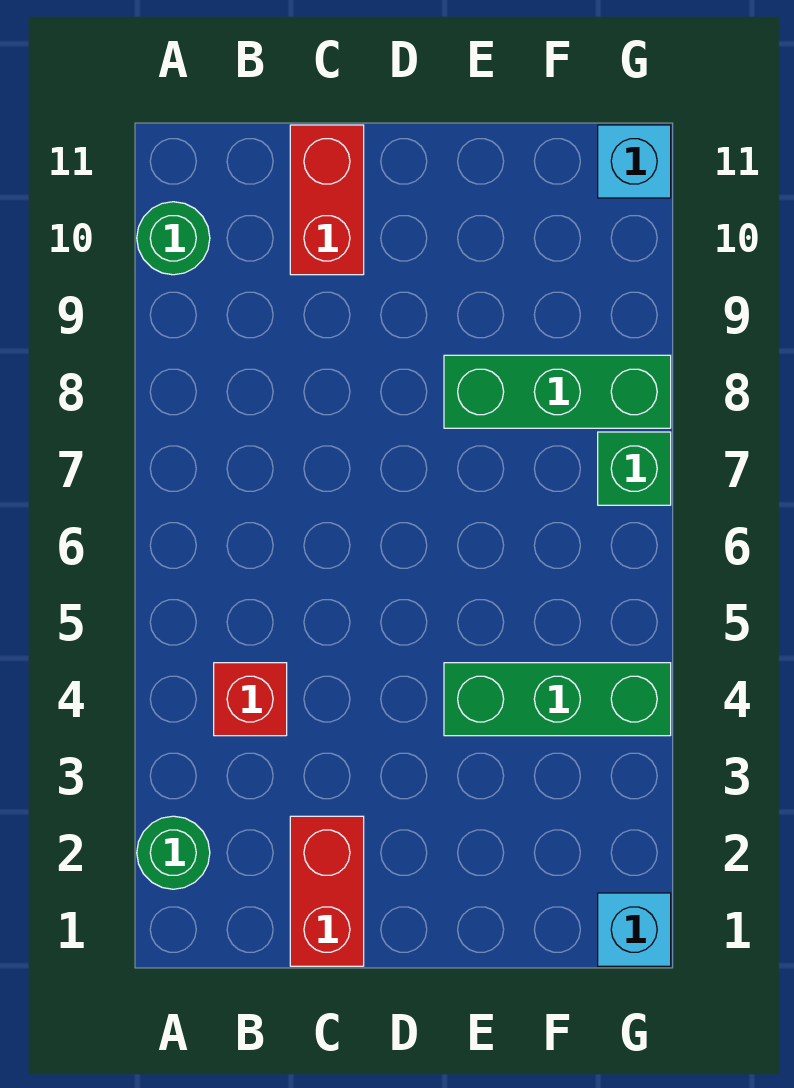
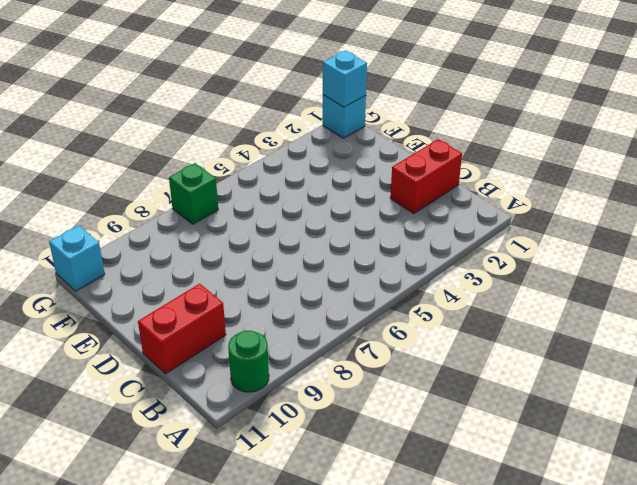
cyan brick G1 level 2 -> none
none -> green round brick A2 level 1
none -> red brick B4 level 1

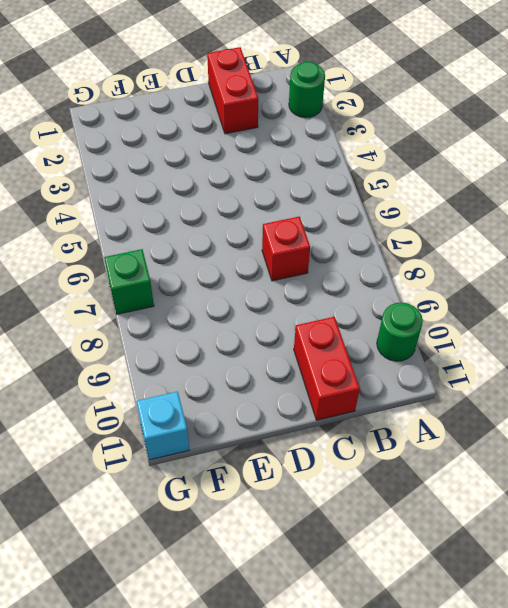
red brick C7 level 1 -> red brick B4 level 1
none -> green brick E4:G4 level 1
none -> green brick E8:G8 level 1

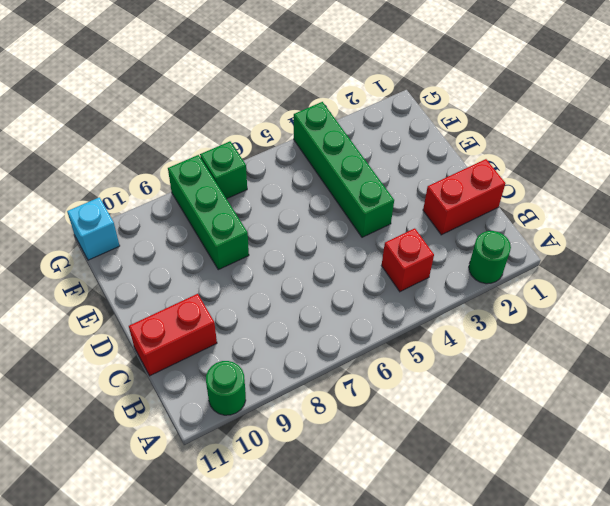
green brick D4:G4 level 1 -> green brick E4:G4 level 1
none -> cyan brick G1 level 1

